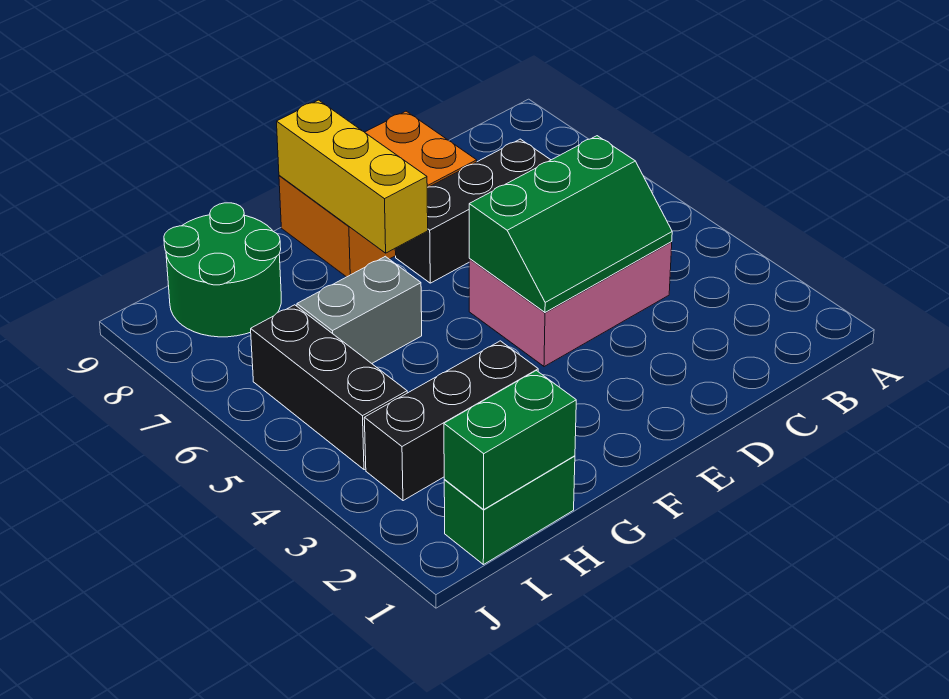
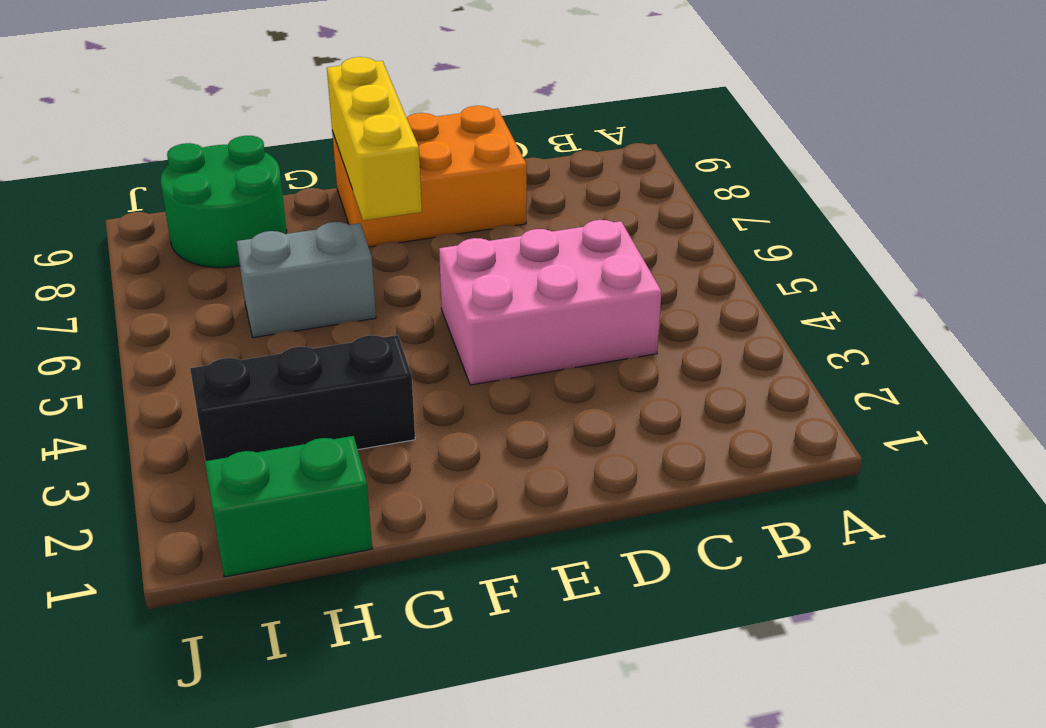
none -> black brick C7:E7 level 1
none -> black brick I4:I6 level 1

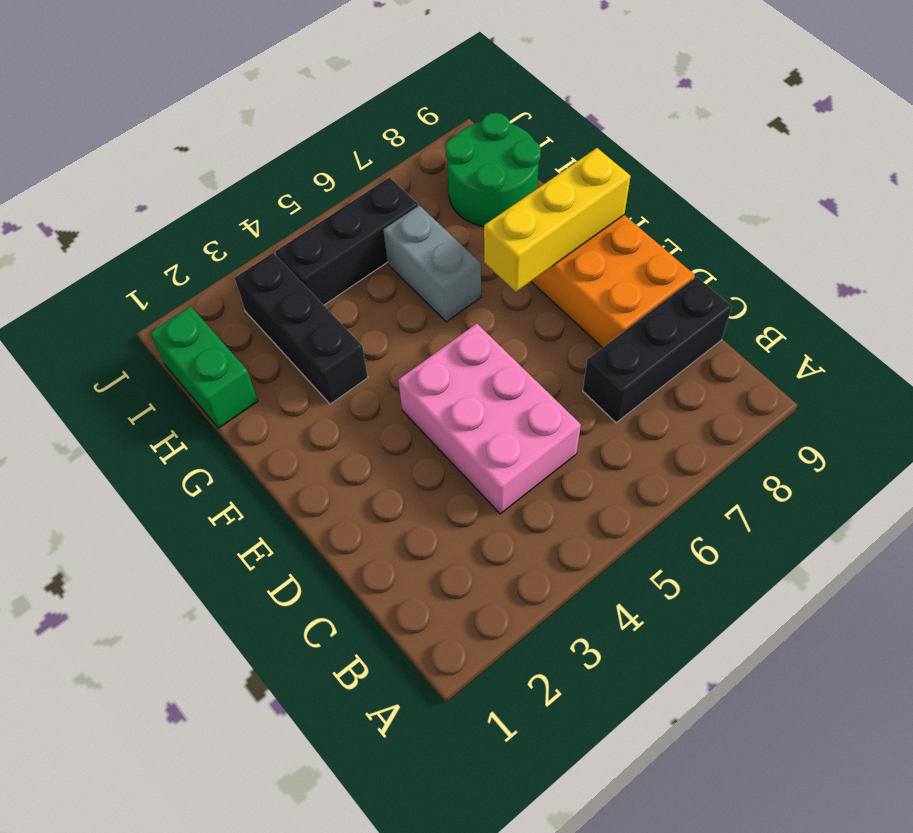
black brick C7:C9 level 1 -> black brick C7:E7 level 1
none -> green slope C4:E5 level 2 top 5
none -> green brick H1:I1 level 2

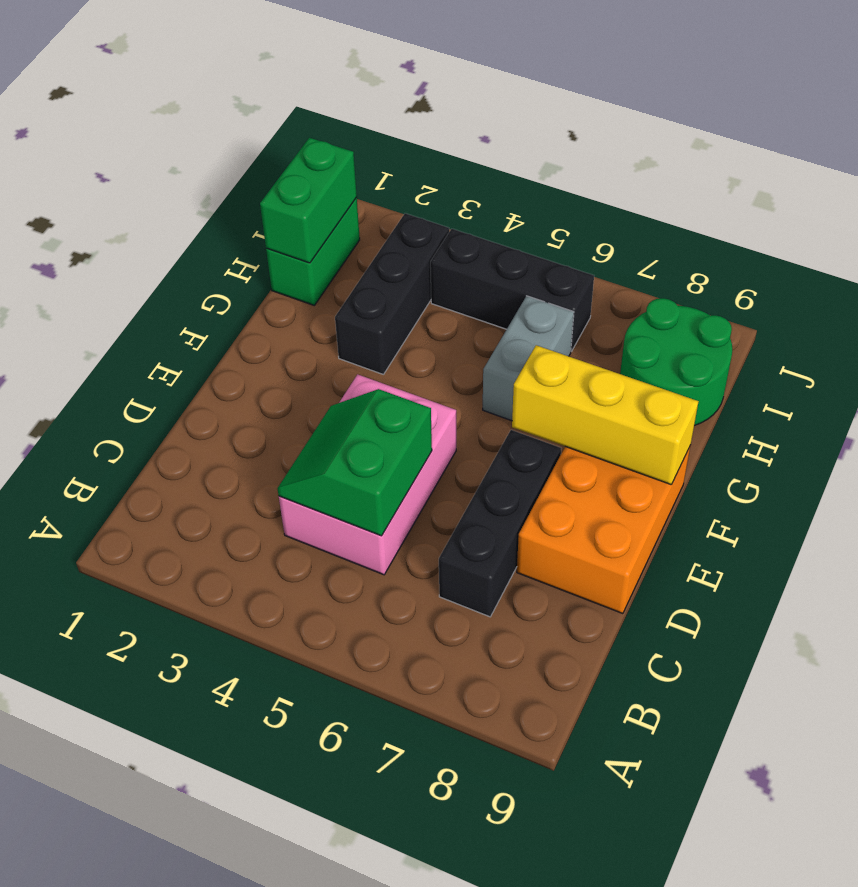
green slope C4:D5 level 2 top 5 -> green slope C4:E5 level 2 top 5

